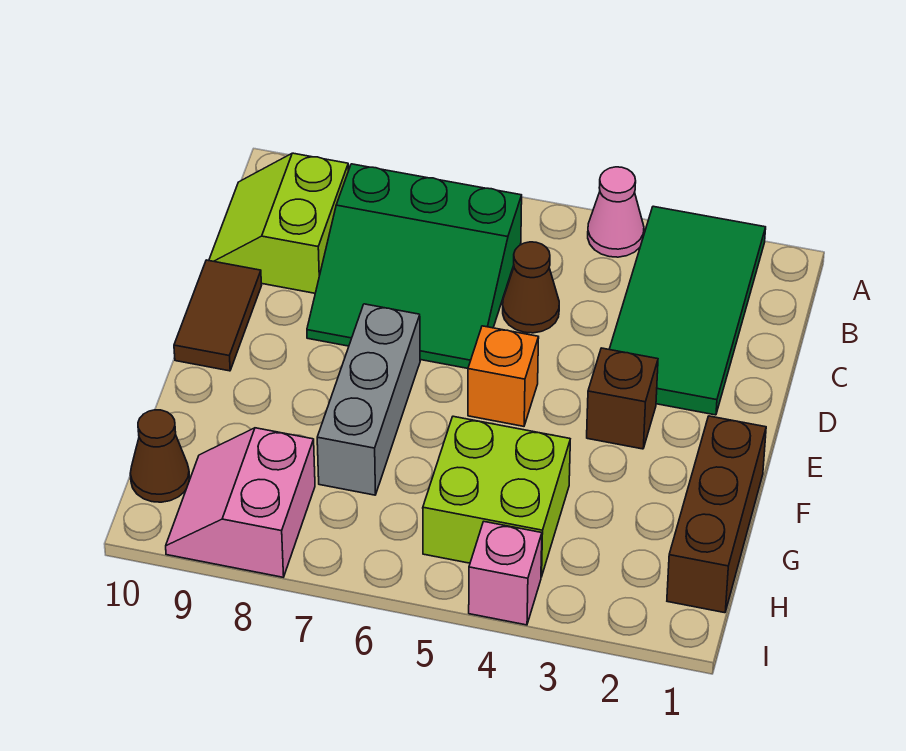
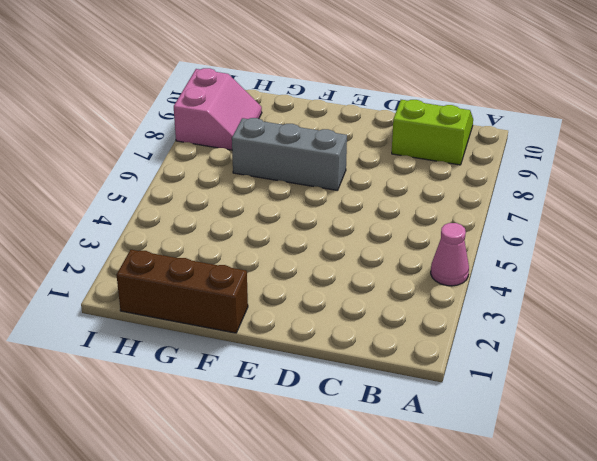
pink slope H8:I9 level 1 top I -> pink slope H8:I9 level 1 top 8
none -> green tile A2:D3 level 1
none -> green slope B6:D8 level 1 top B
none -> brown cone C5 level 1

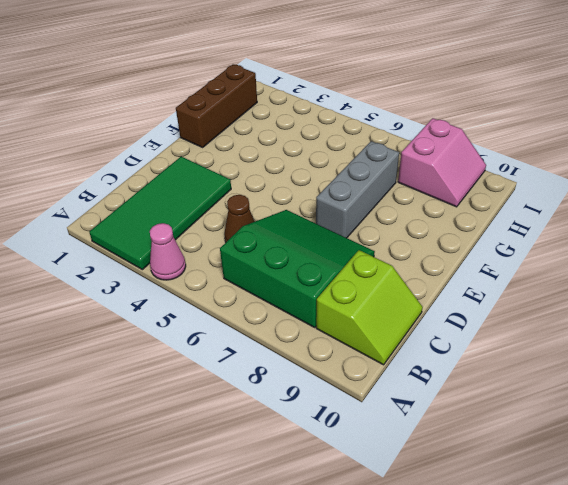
none -> brown tile D10:E10 level 1
none -> brown brick E3 level 1
none -> orange brick E5 level 1

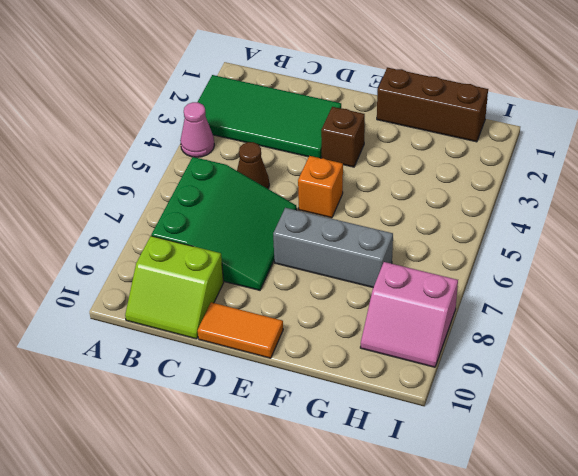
orange tile D10:E10 level 1 -> brown tile D10:E10 level 1
none -> lime brick G4:H5 level 1
none -> brown cone H10 level 1
none -> pink brick I4 level 1

